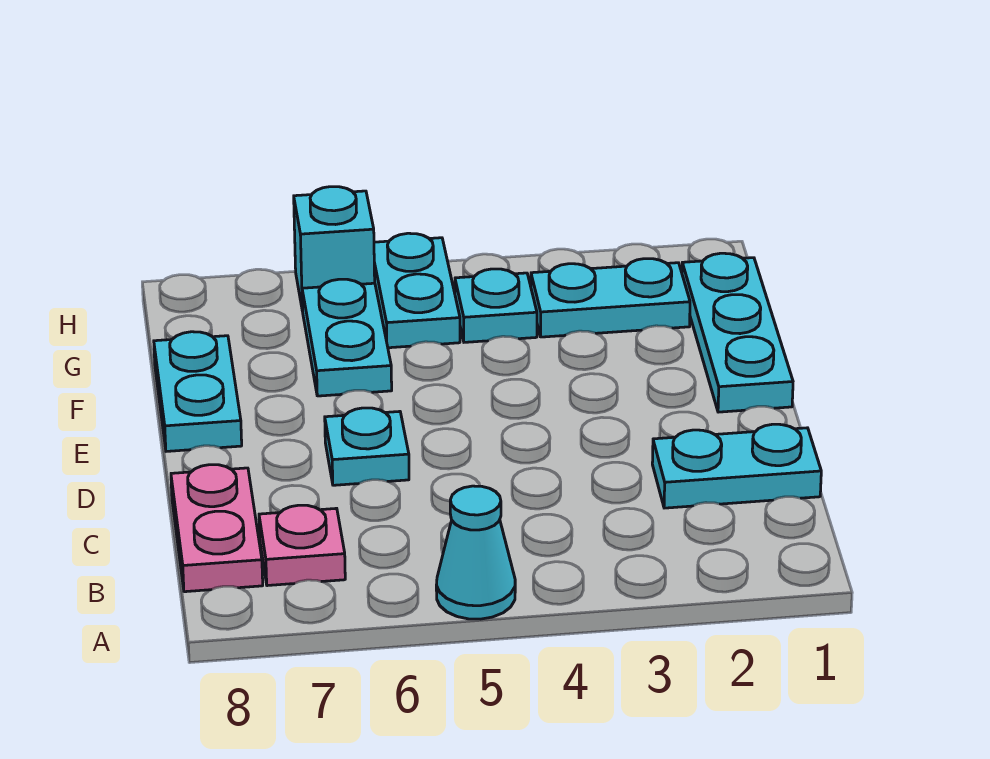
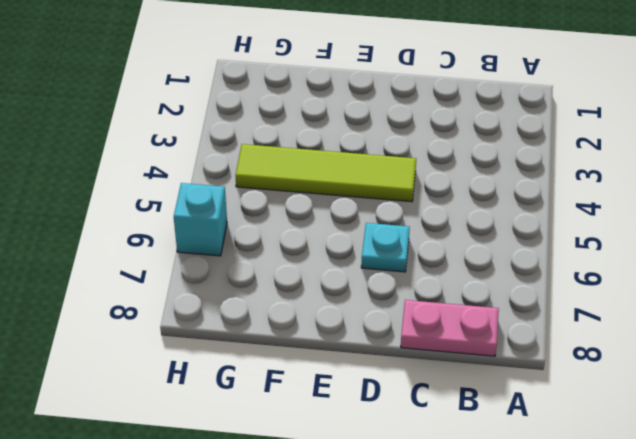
lime tile D4:G4 level 1 -> cyan plate G4 level 1
none -> cyan cone A5 level 1
none -> pink plate B7 level 1
none -> cyan plate C1:C2 level 1

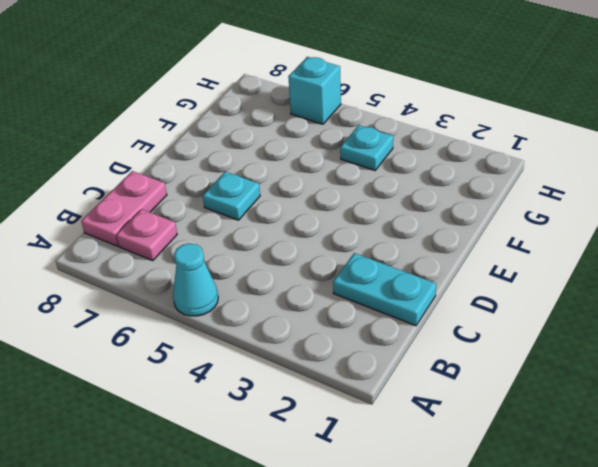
none -> cyan plate E1:G1 level 1
none -> cyan plate E8:F8 level 1
none -> cyan plate F6:G6 level 1

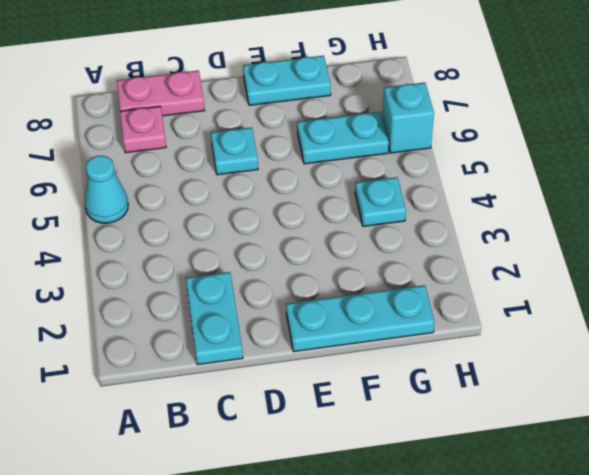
none -> cyan plate G2:G3 level 1
none -> cyan plate G5:H5 level 1

